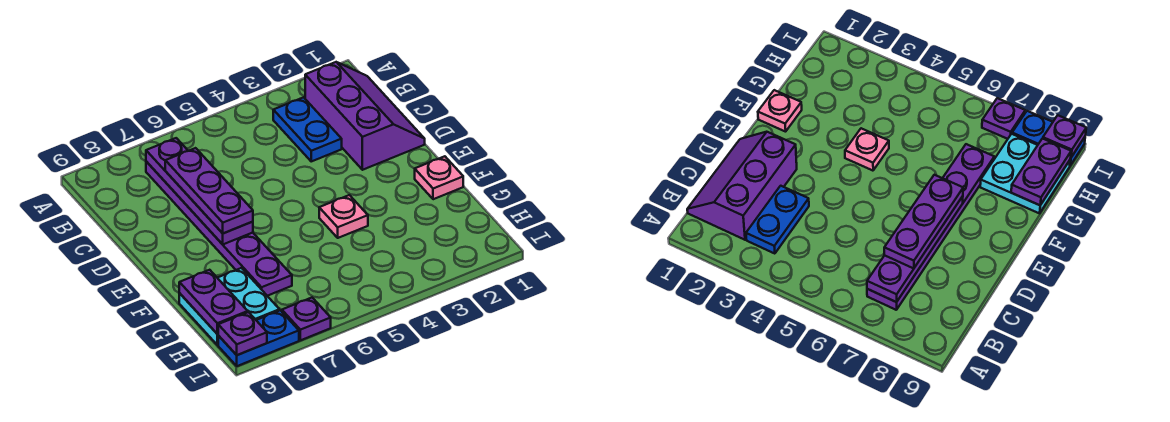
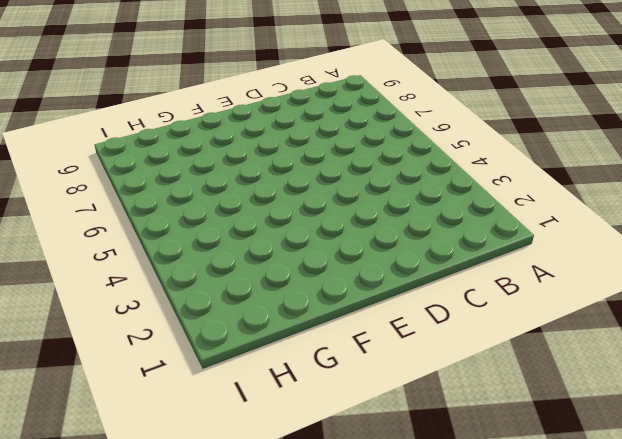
none -> purple slope B1:D2 level 1 top 2
none -> blue plate B3:C3 level 1
none -> purple plate B7:G7 level 1

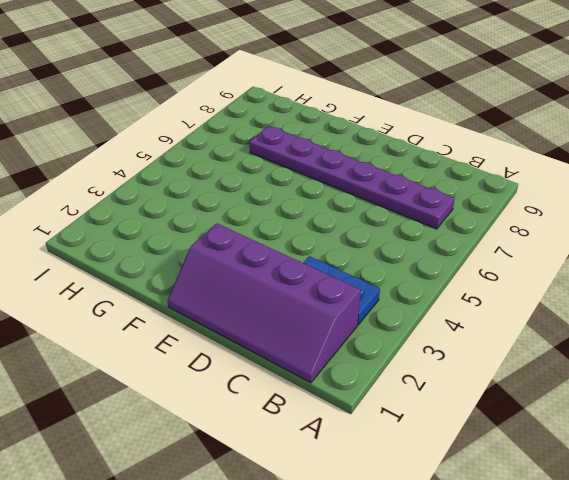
purple slope B1:E2 level 1 top 2 -> purple slope B1:D2 level 1 top 2
none -> pink plate F1 level 1
none -> pink plate F4 level 1
none -> cyan plate G8:H9 level 1

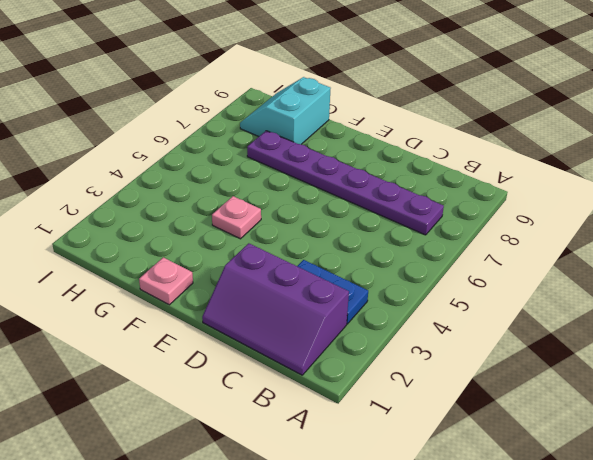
cyan slope G8:H9 level 1 top G -> cyan plate G8:H9 level 1
none -> purple plate I7 level 1
none -> blue plate I8:I9 level 1
none -> purple plate B7:E7 level 2

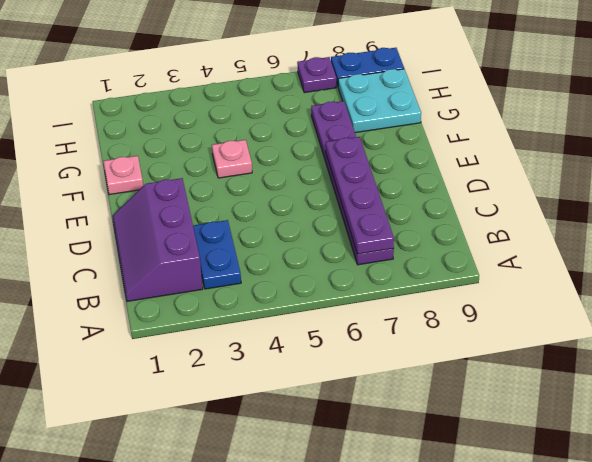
none -> purple plate G9:H9 level 2
none -> purple plate I9 level 2
none -> purple plate C7:E7 level 3

